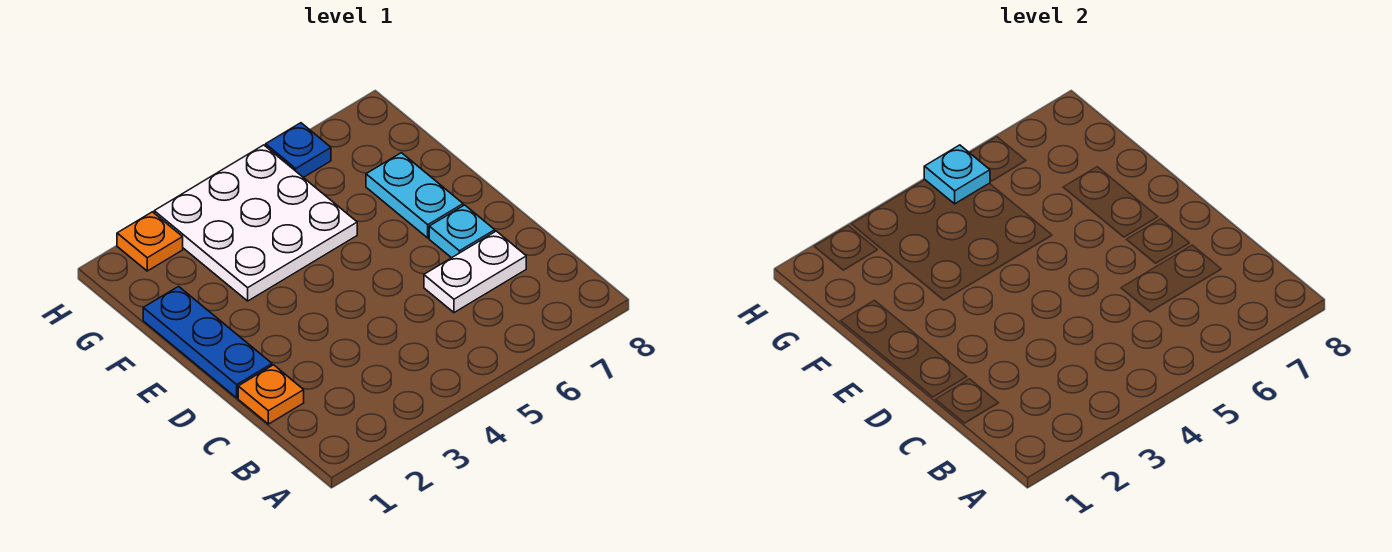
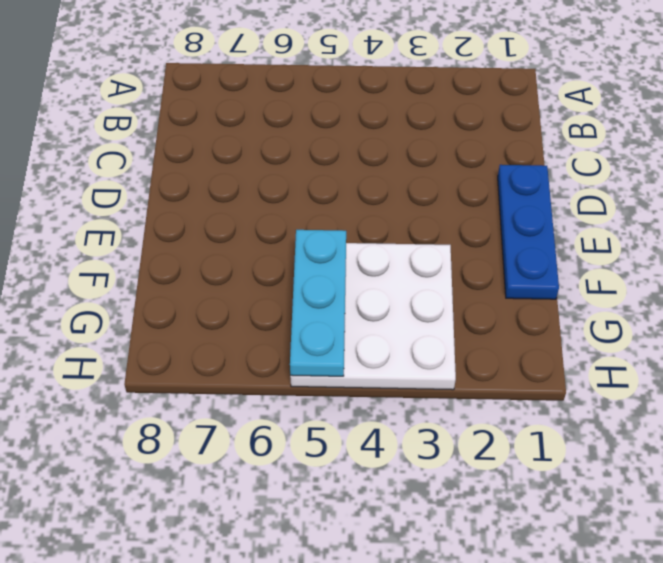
cyan plate F5:H5 level 2 -> cyan plate H5 level 2
none -> orange plate C1 level 1
none -> white plate C6:C7 level 1

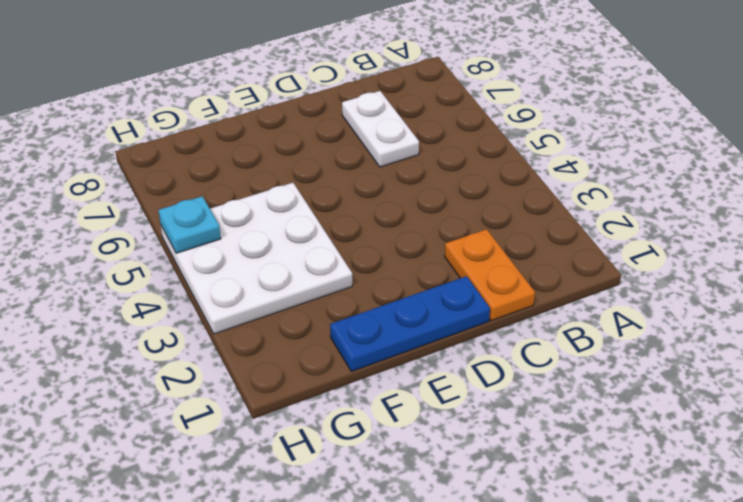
orange plate C1:C2 level 1 -> orange plate C1 level 1
none -> cyan plate D7 level 1
none -> cyan plate E7:F7 level 1

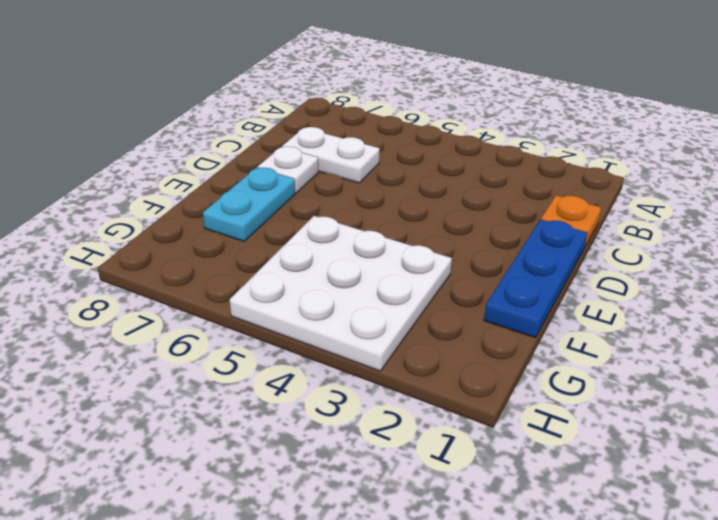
white plate D7 level 1 -> cyan plate D7 level 1
none -> orange plate H2 level 1
none -> blue plate H6 level 1

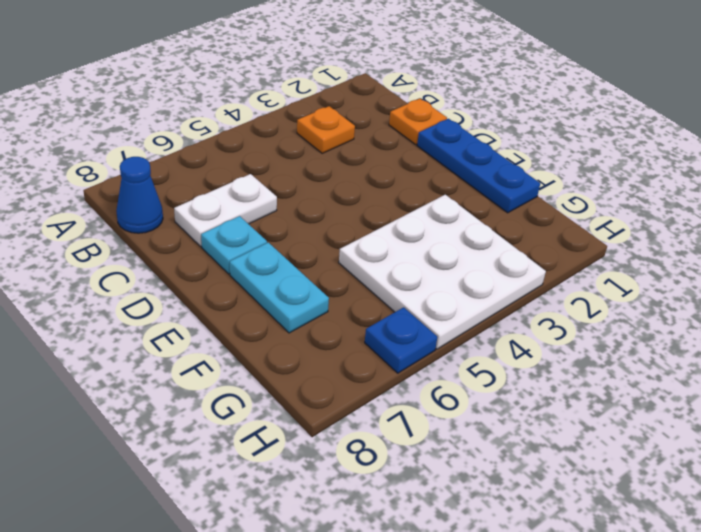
orange plate B3 level 1 -> orange plate H2 level 1
blue cone B8 level 1 -> none
none -> cyan plate H5 level 2

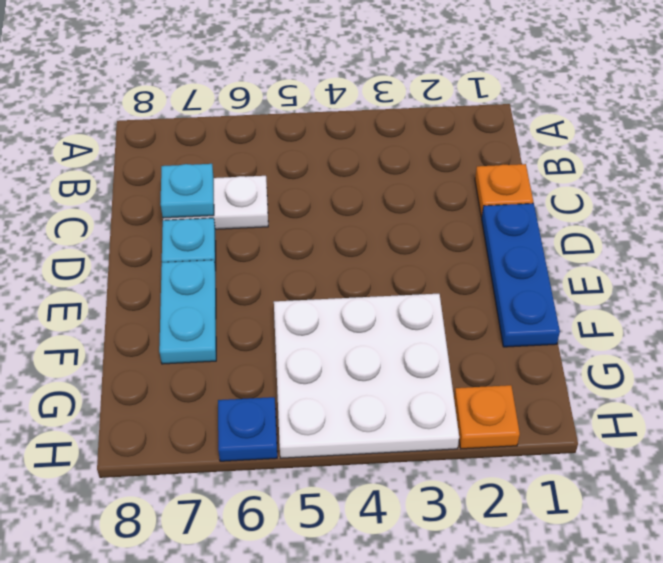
cyan plate C7 level 2 -> cyan plate H5 level 2

